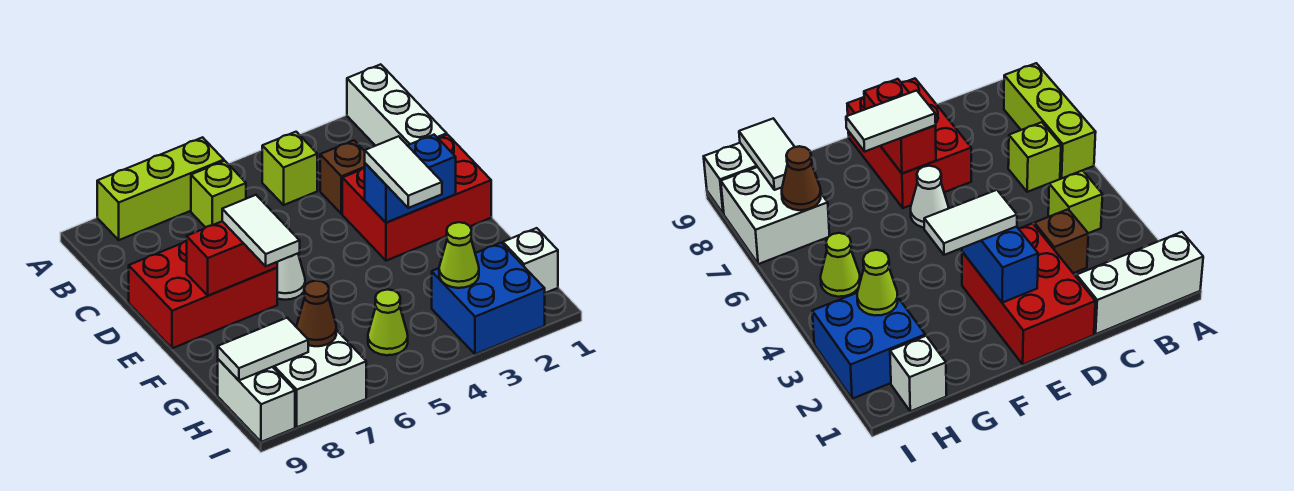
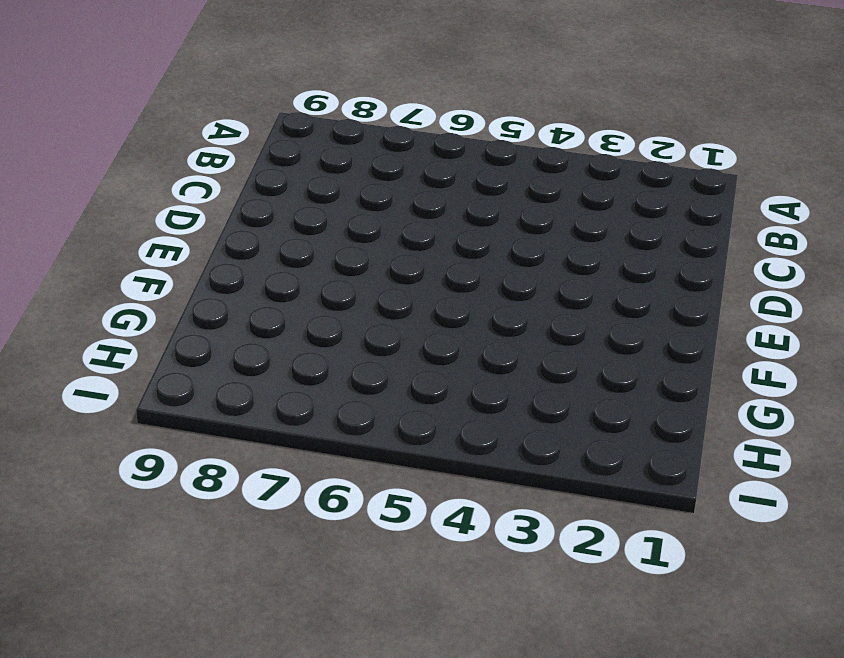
none -> white brick A1:C1 level 1
none -> lime brick A6:A8 level 1
none -> lime brick B4 level 1

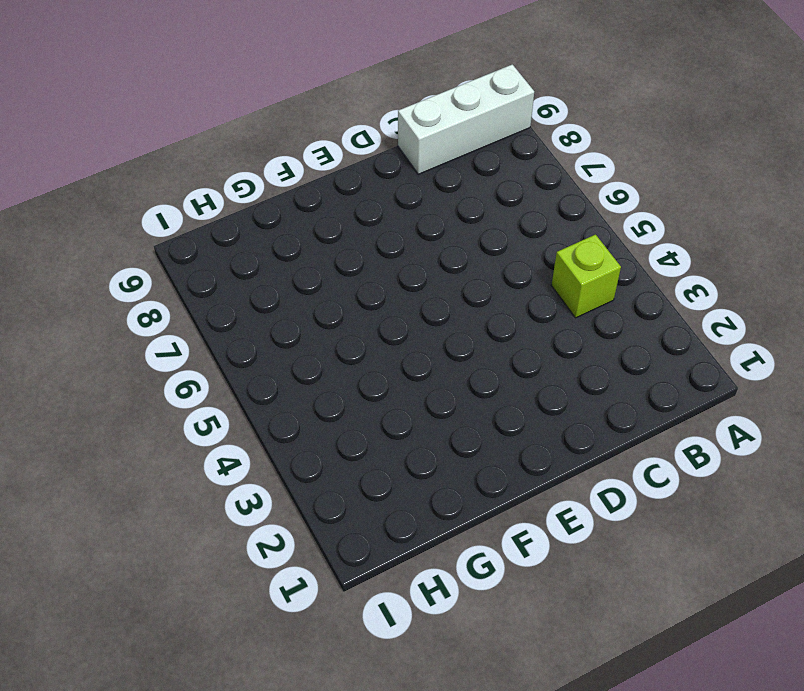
white brick A9:C9 level 1 -> white brick A1:C1 level 1
none -> lime brick A6:A8 level 1
none -> lime brick B6 level 1
none -> brown brick C3 level 1

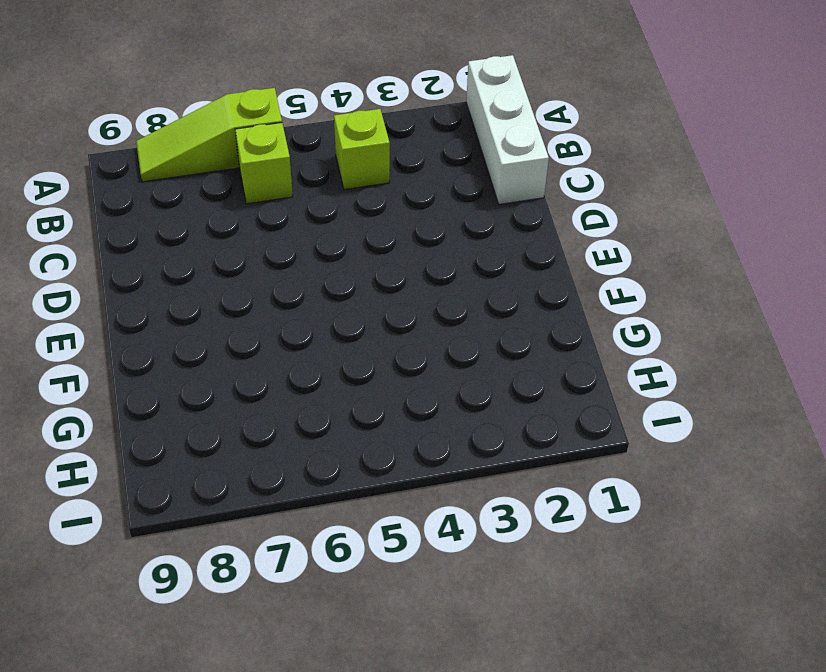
lime slope A6:A8 level 1 top 6 -> lime brick A6:A8 level 1
none -> brown brick C3 level 1
none -> red brick D1:E3 level 1
none -> red brick D7:E9 level 1

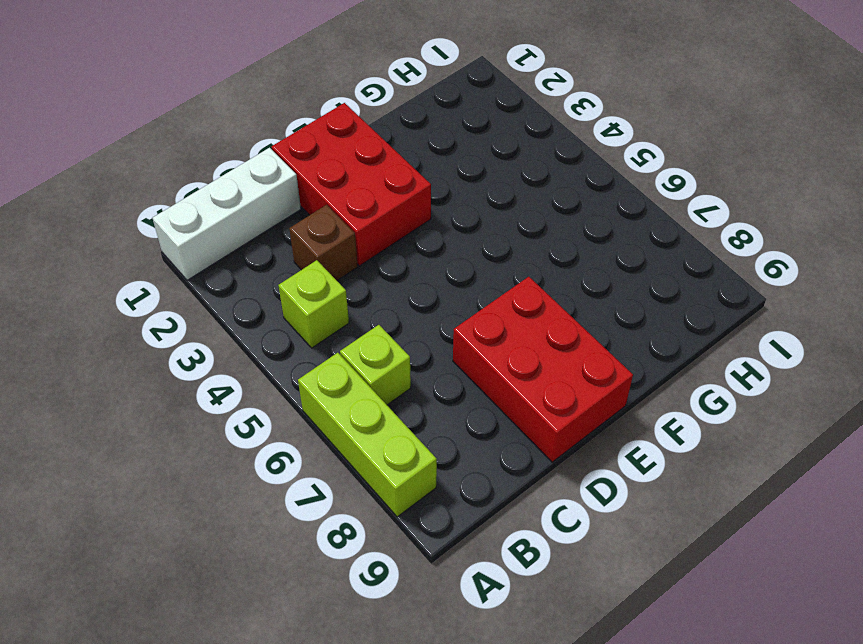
none -> white cone E6 level 1
none -> white brick H1 level 1
none -> blue brick H2:I3 level 1

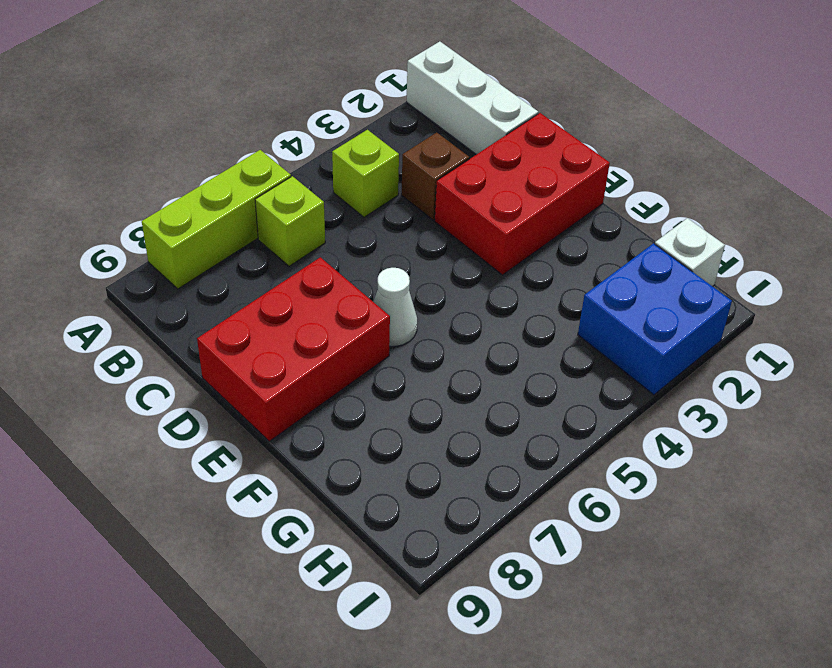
none -> lime cone H5 level 1
none -> white brick H7:I8 level 1
none -> white brick H9:I9 level 1

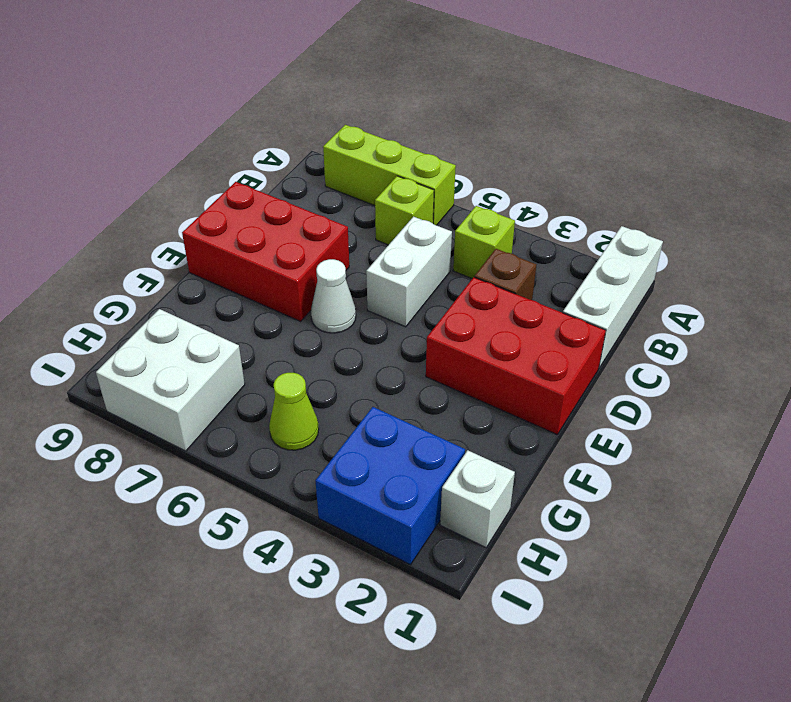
white brick C5:D5 level 1 -> white brick H9:I9 level 1
none -> blue brick E2:E3 level 2
none -> red brick E7:E8 level 2
none -> lime cone H3 level 2

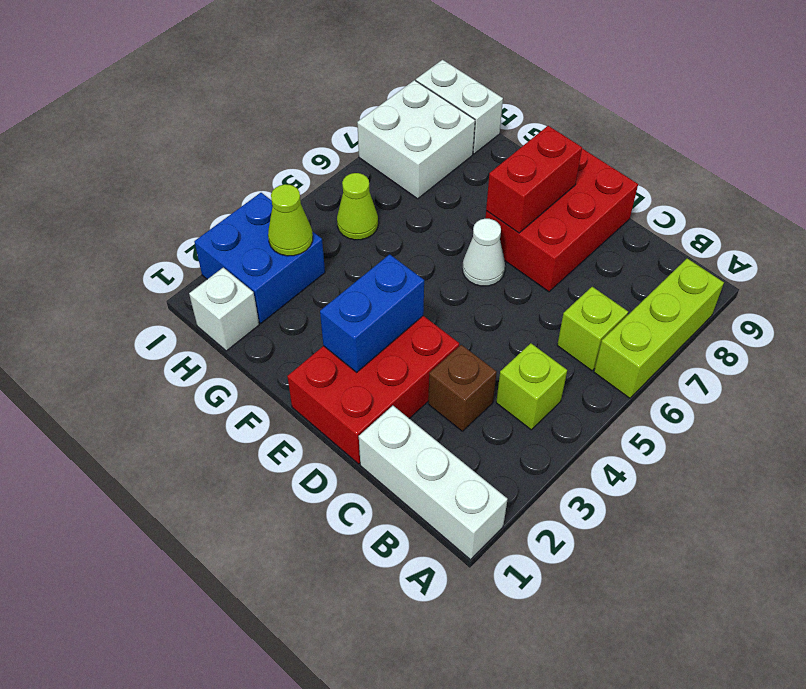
none -> brown cone H7 level 2
none -> white tile H8:H9 level 2
none -> white tile E3:F3 level 3

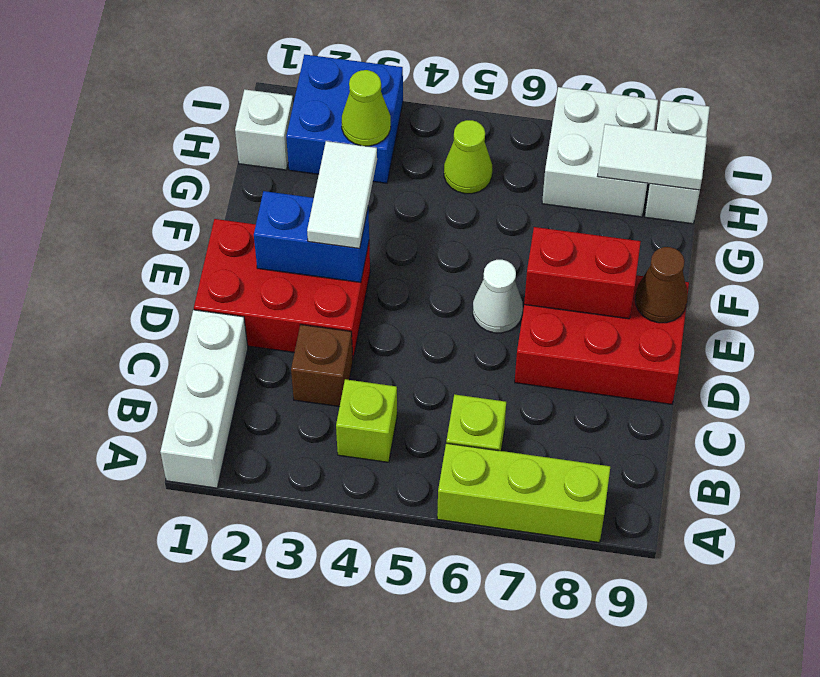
brown cone E9 level 2 -> brown cone H7 level 2
none -> white tile E7:F7 level 3

